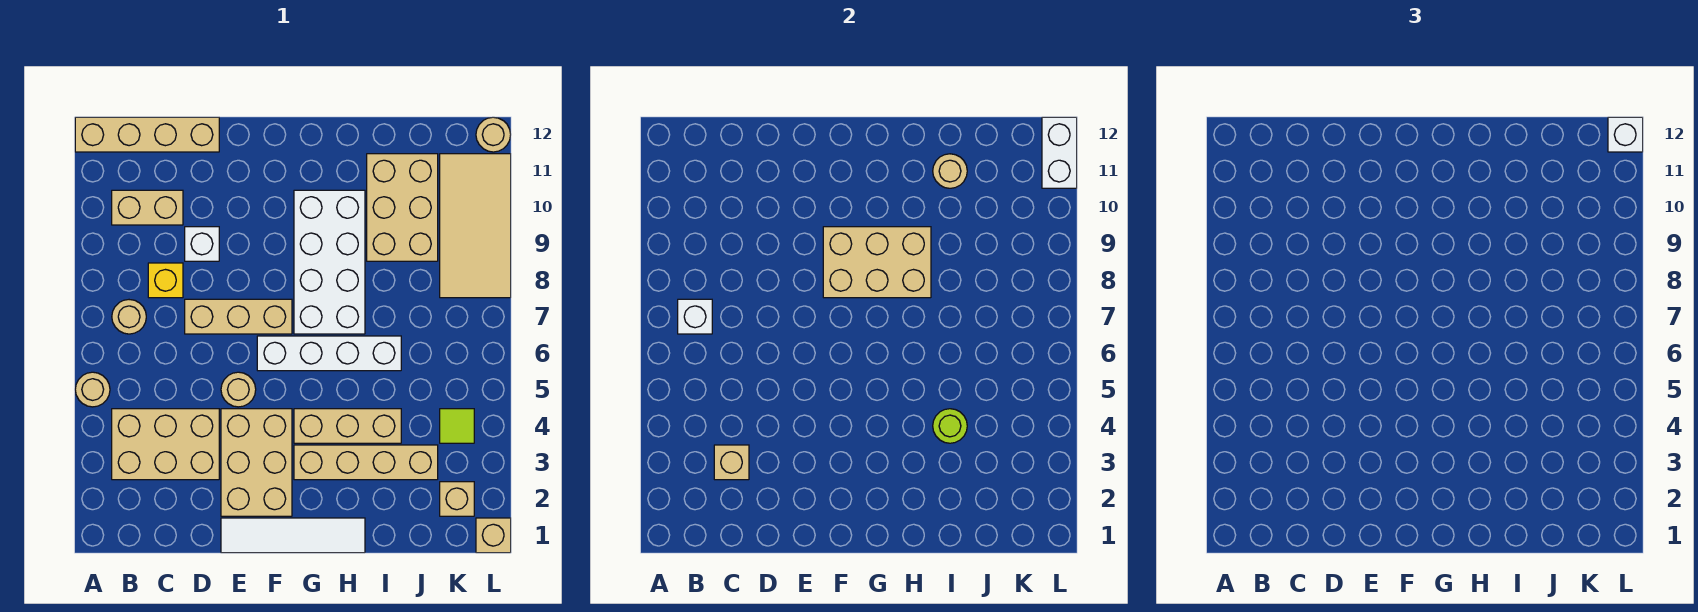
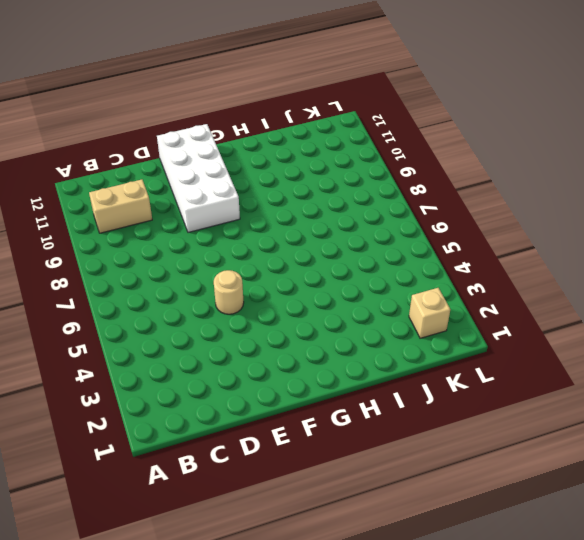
white brick E9:F12 level 1 -> white brick G7:H10 level 1
none -> tan round brick A5 level 1
none -> tan brick A12:D12 level 1
none -> tan brick B3:D4 level 1

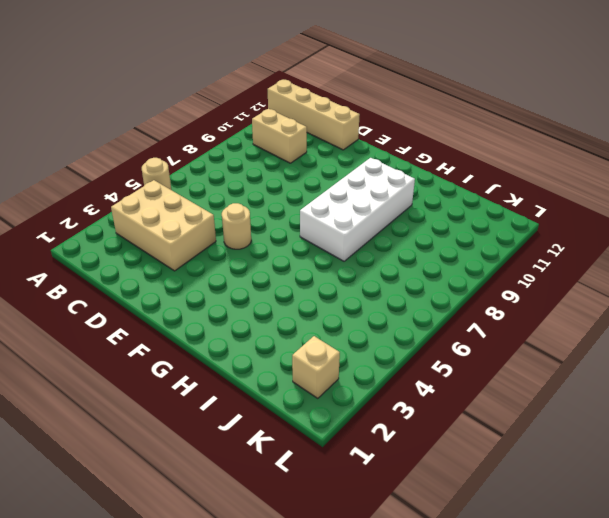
none -> tan round brick B7 level 1
none -> yellow brick C8 level 1
none -> tan brick D7:F7 level 1

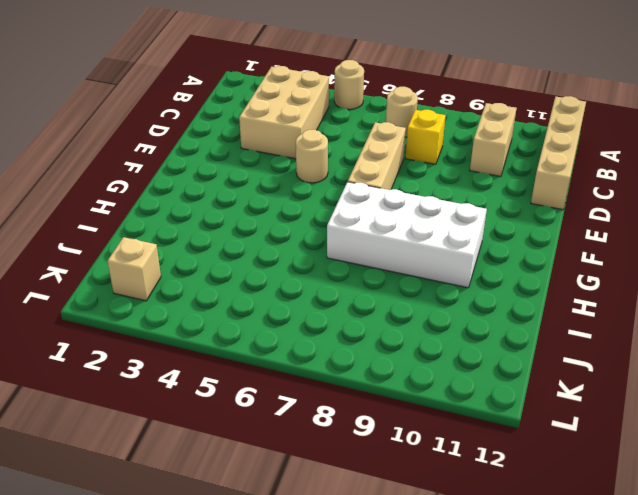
none -> white brick D9 level 1
none -> white tile E1:H1 level 1
none -> tan brick E2:F4 level 1

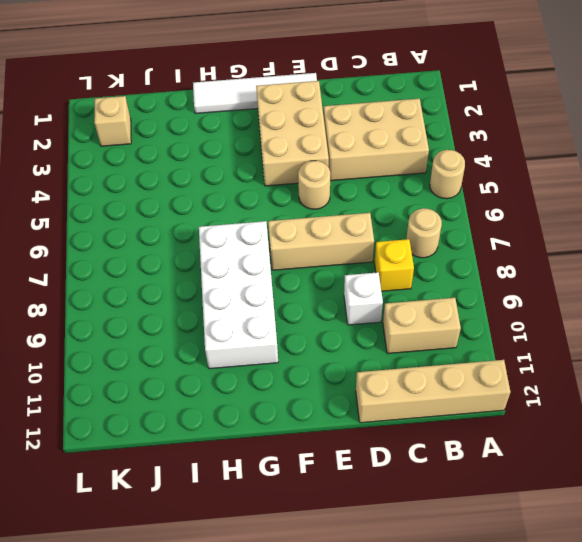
none -> white brick F6:I6 level 1
none -> tan brick G3:J3 level 1
none -> tan brick G4:I4 level 1

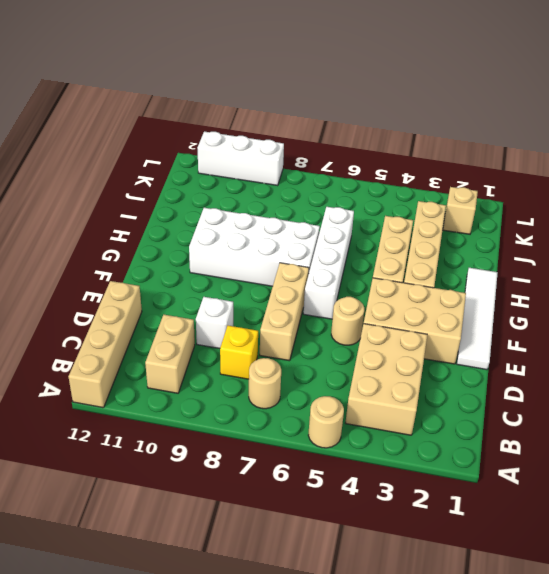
white brick L9:L11 level 1 -> tan tile K8:L11 level 1
none -> tan brick I9:J11 level 1
none -> lime tile K4 level 1
none -> tan brick L1 level 1

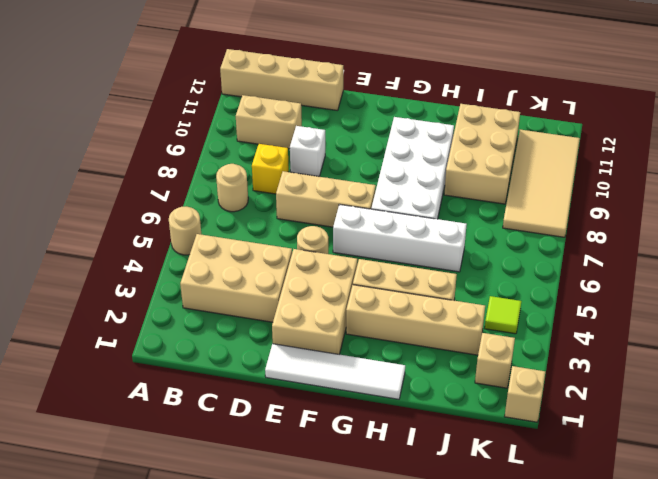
none -> tan round brick L12 level 1
none -> white brick B7 level 2
none -> tan brick C3 level 2

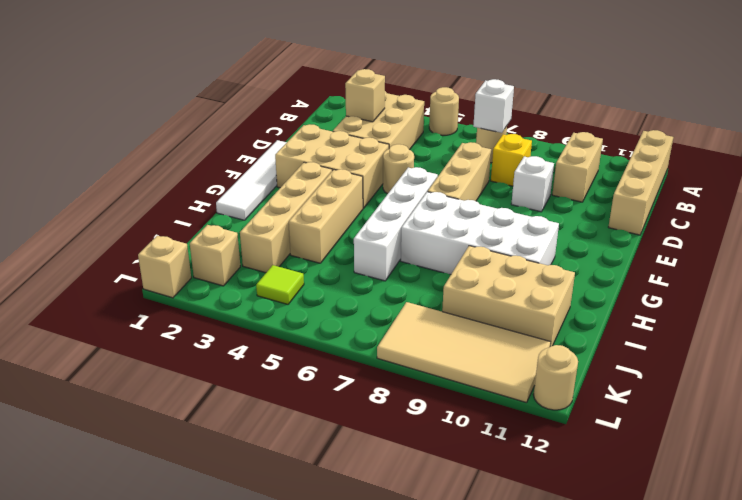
none -> tan brick F8:H9 level 2
none -> lime round brick I4 level 2
none -> tan round brick I11 level 2

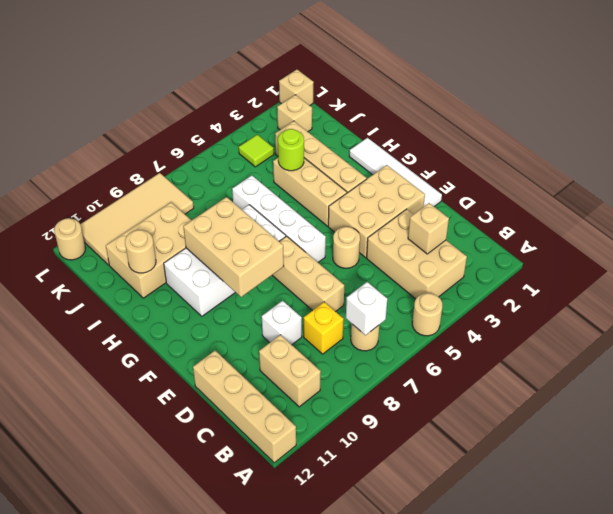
none -> white brick L11:L12 level 2
none -> white brick L12 level 3

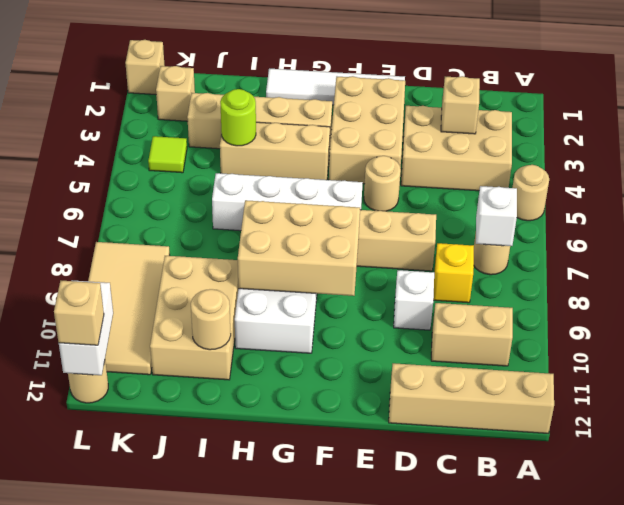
tan brick L12 level 3 -> white brick L12 level 3

